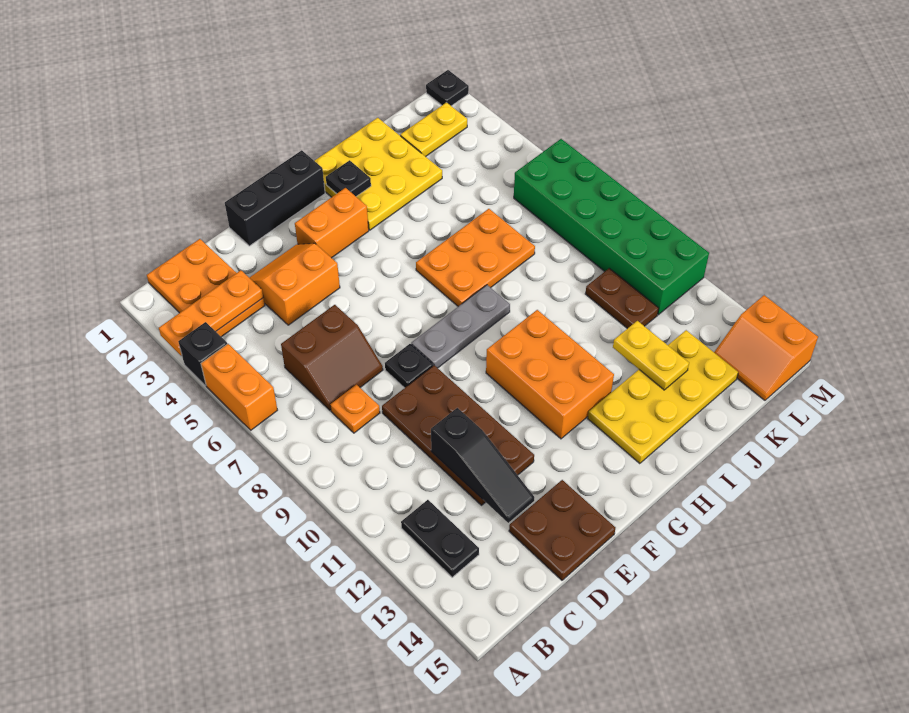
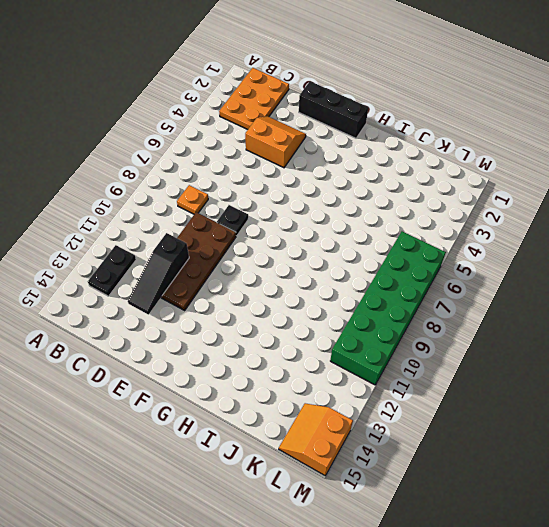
none -> black brick A4 level 1
none -> orange brick A5:A6 level 1
none -> brown slope C6:D7 level 1 top 6

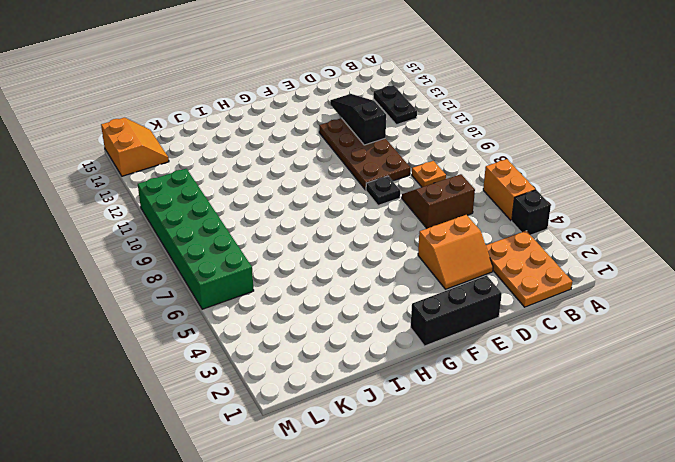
none -> brown plate D14:E15 level 1
none -> orange brick F3:G3 level 1
none -> grey plate F8:H8 level 1

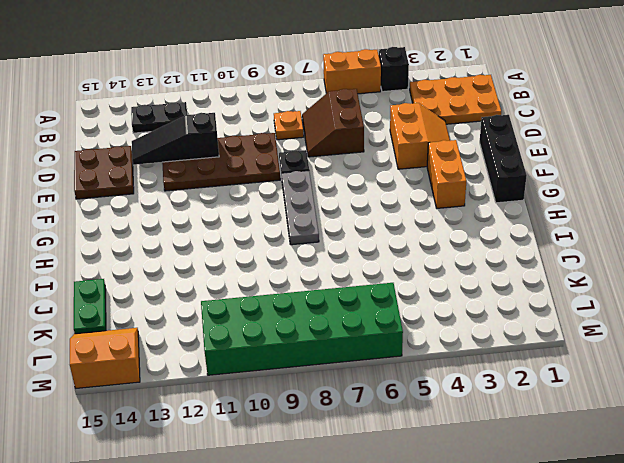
green plate J15:K15 level 1 -> none
none -> orange brick G10:H12 level 1
none -> yellow plate H1:J3 level 1
none -> orange plate H6:J7 level 1

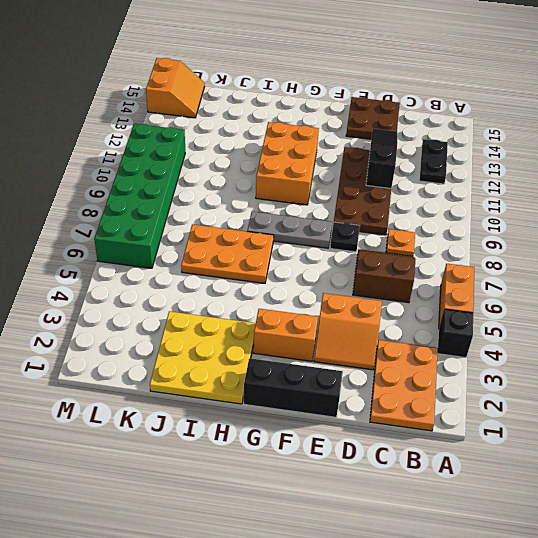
none -> yellow plate H13:K14 level 1
none -> yellow plate K2:L2 level 1
none -> brown plate K10:K11 level 1

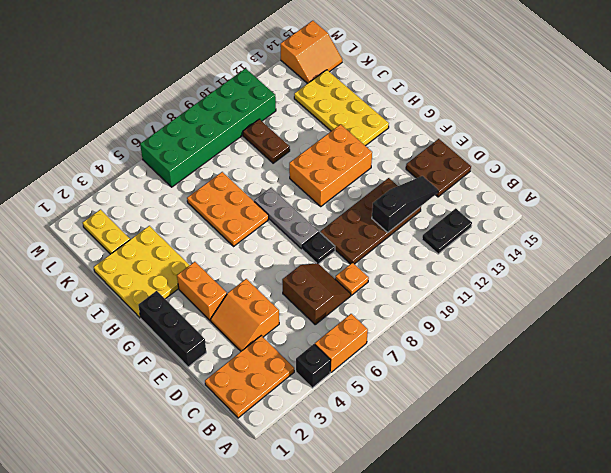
brown plate J10:K10 level 1 -> brown plate K10:K11 level 1
none -> black plate M1 level 1
none -> orange plate A3:C3 level 2
none -> black plate H2 level 2

